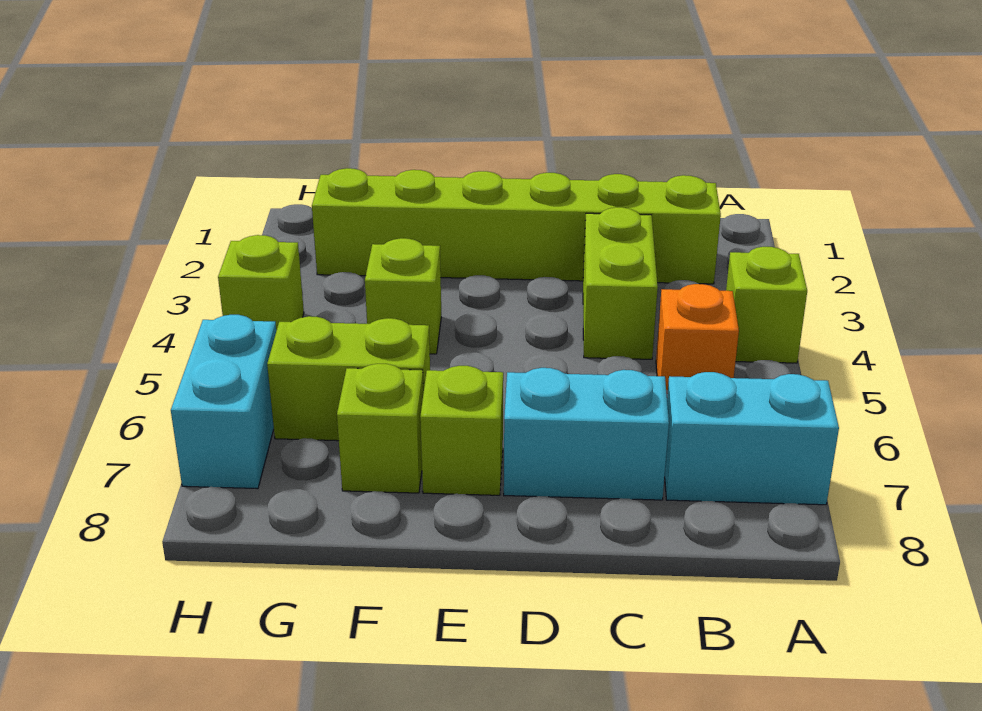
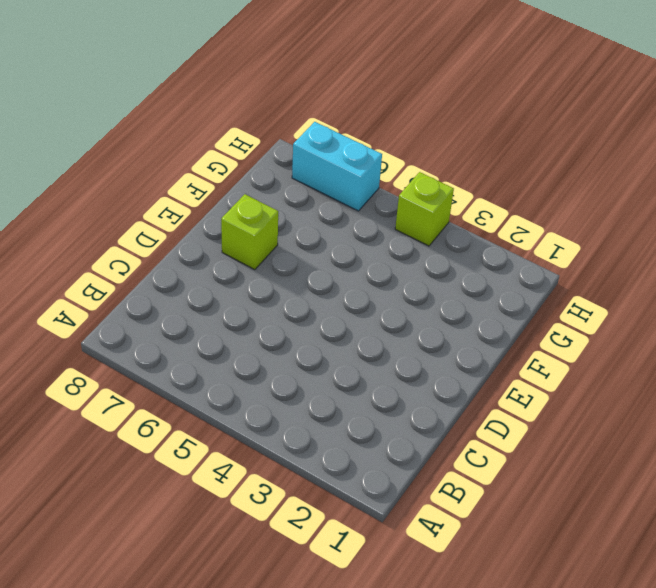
none -> lime brick A4 level 1
none -> cyan brick A7:B7 level 1
none -> lime brick B2:G2 level 1

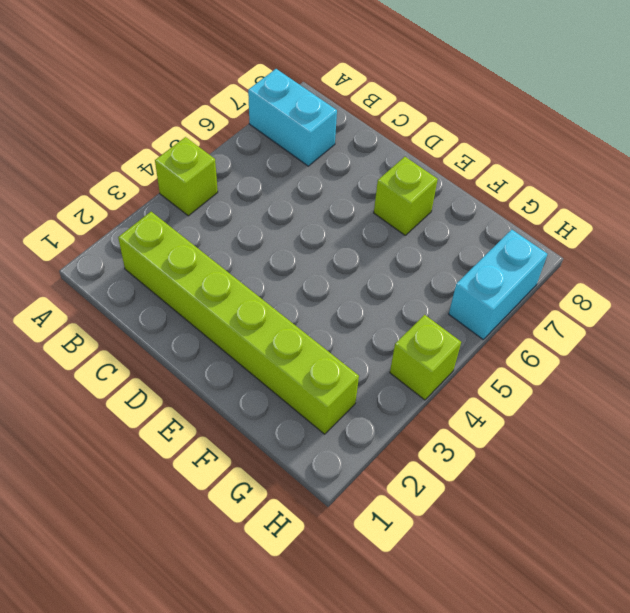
none -> orange brick B5 level 1
none -> lime brick C3:C4 level 1
none -> cyan brick C7:D7 level 1

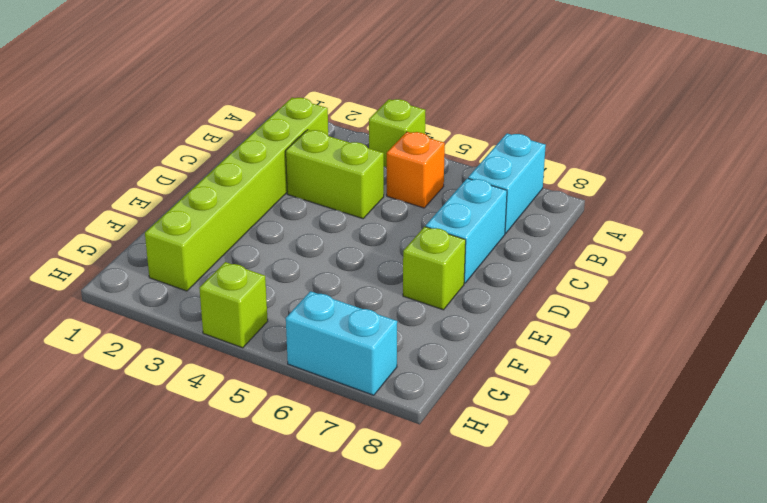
none -> lime brick F4 level 1
none -> lime brick F6:G6 level 1
none -> lime brick F7 level 1

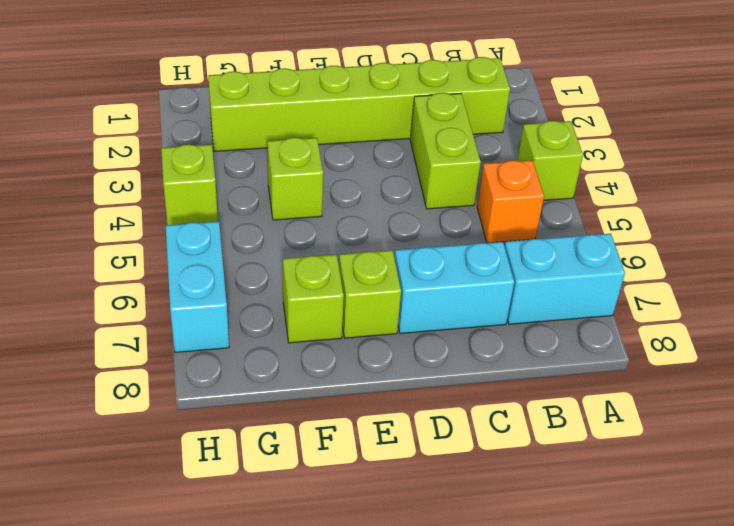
none -> lime brick F6:G6 level 1

